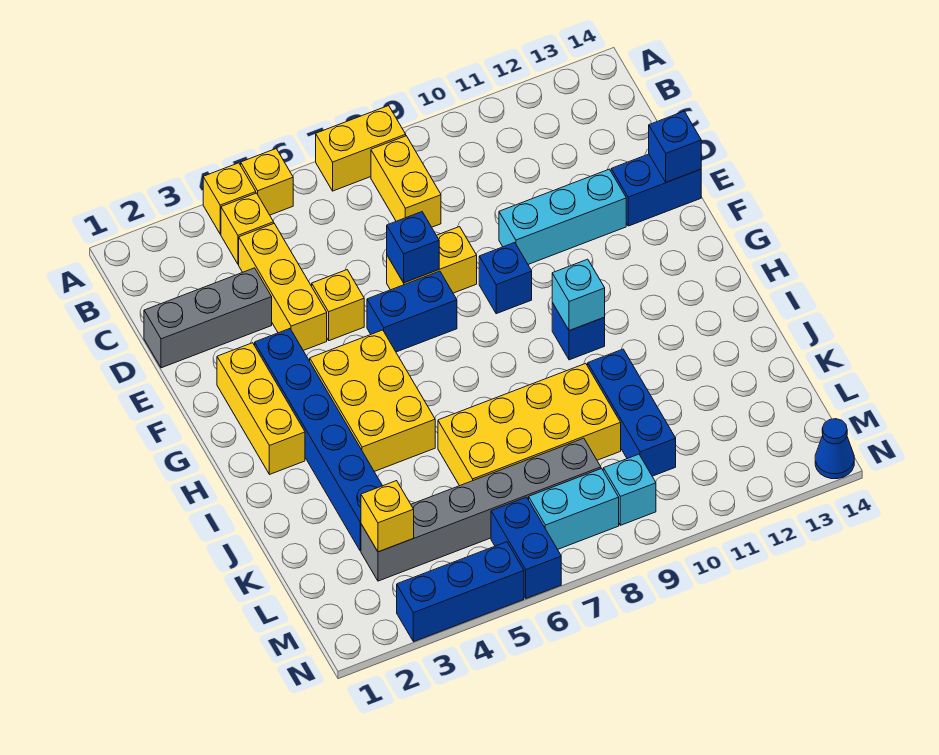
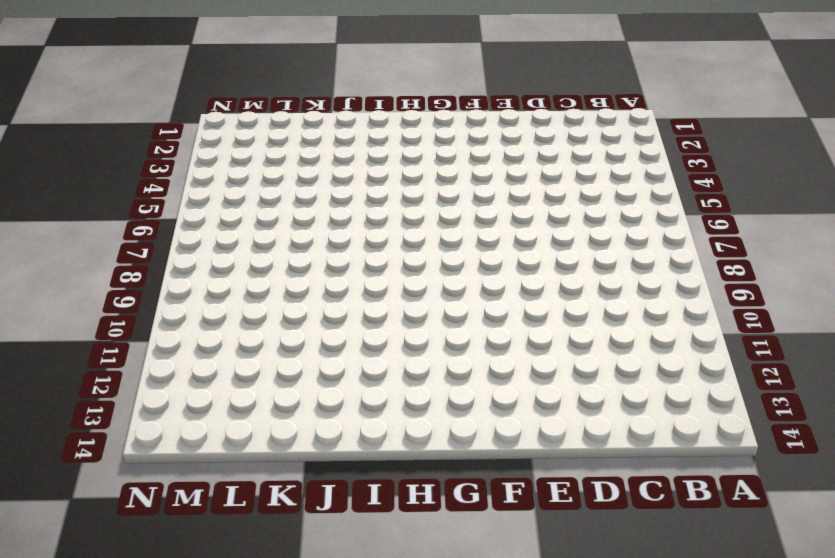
none -> yellow brick A4 level 1
none -> yellow brick A5 level 1
none -> yellow brick A7:A8 level 1

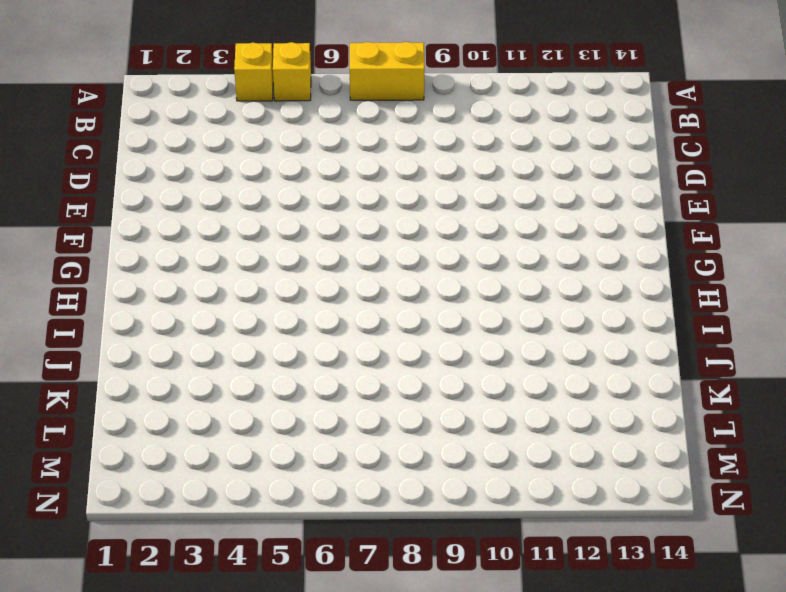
none -> yellow brick B4 level 1
none -> yellow brick B8:C8 level 1
none -> yellow brick C4:E4 level 1

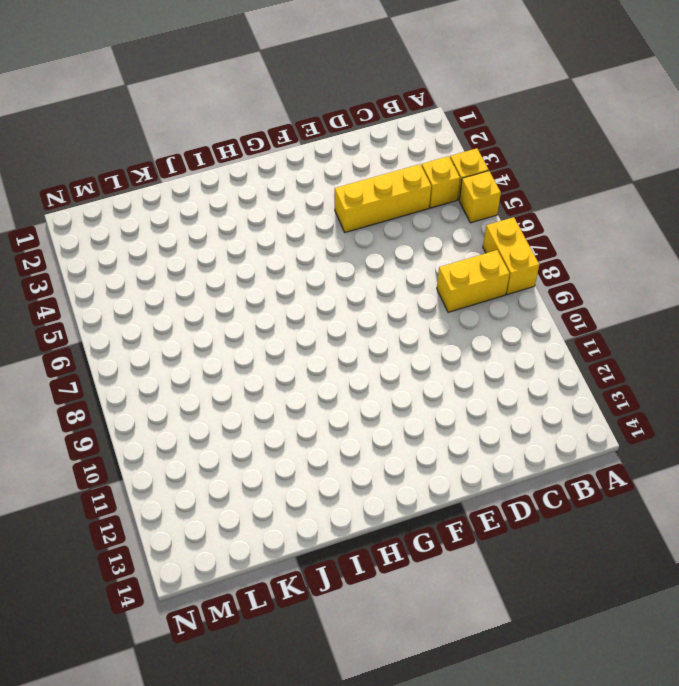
none -> grey brick D1:D3 level 1
none -> yellow brick E5 level 1
none -> yellow brick E7:E8 level 1

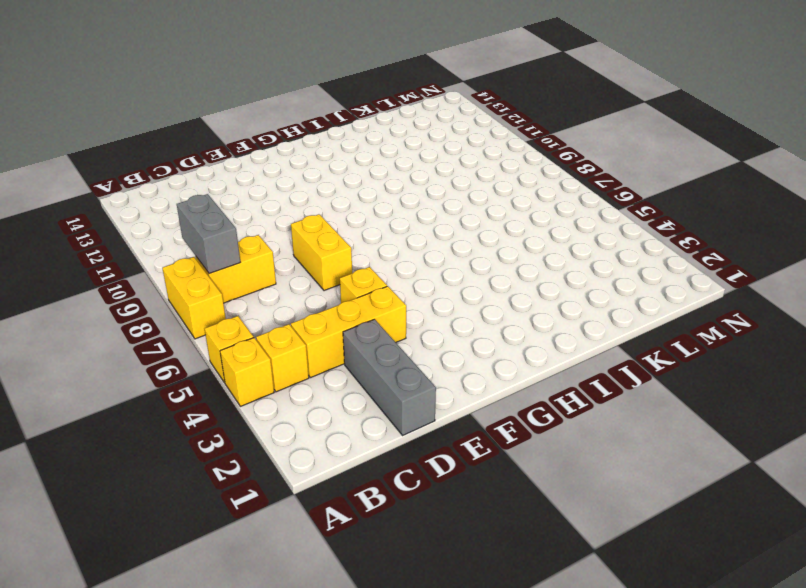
grey brick B8:B9 level 2 -> none
none -> cyan brick E10:E12 level 1
none -> blue brick E13:E14 level 1
none -> yellow brick F2:H2 level 1

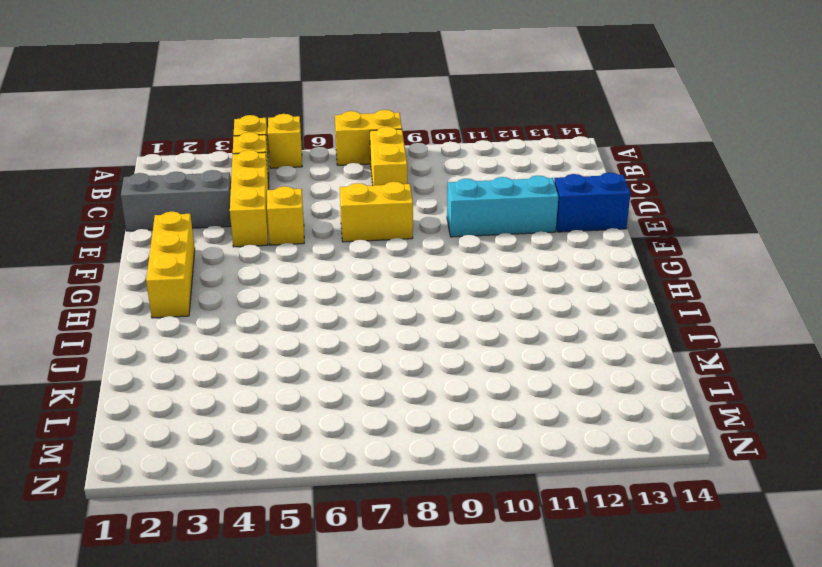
none -> blue brick F3:K3 level 1
none -> blue brick F6:F7 level 1
none -> blue brick F9 level 1

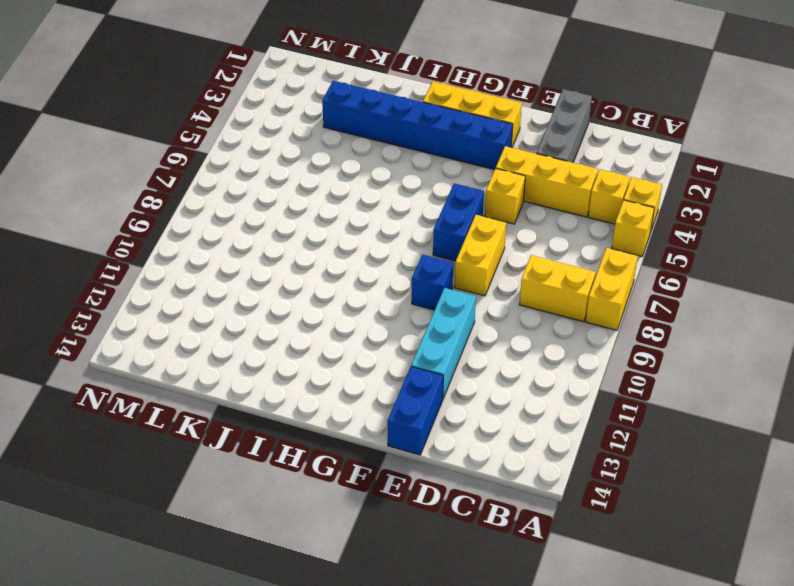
none -> yellow brick G4:I5 level 1
none -> blue brick H10 level 1
none -> yellow brick J6:K9 level 1

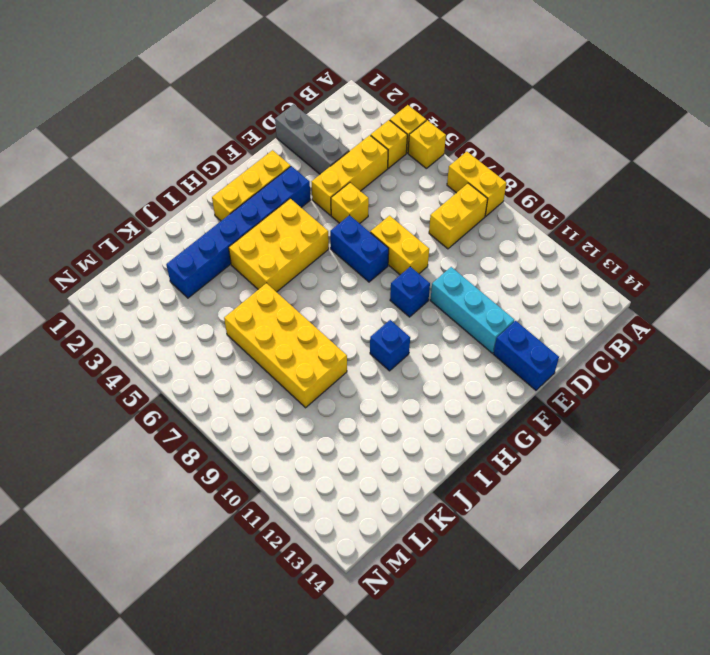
none -> blue brick J10:L10 level 1
none -> grey brick L3:L8 level 1
none -> blue brick M6:N6 level 1

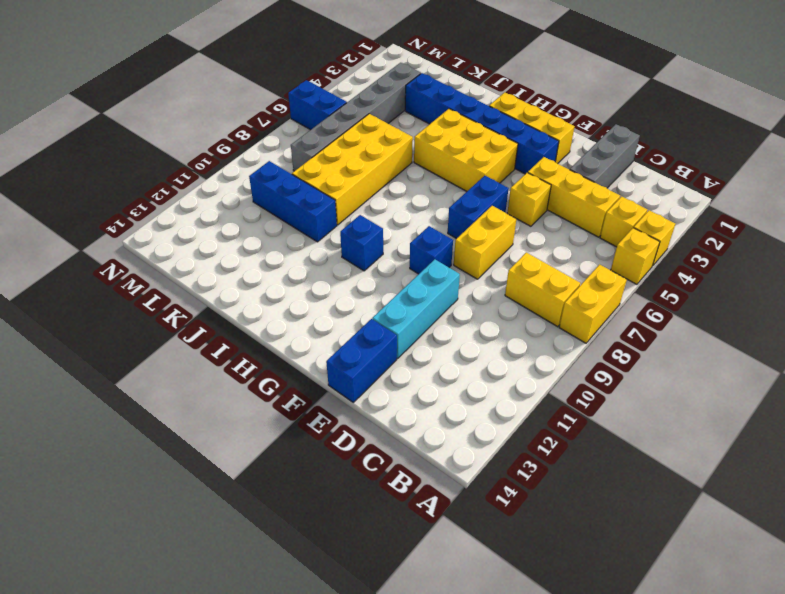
none -> cyan brick M7:M8 level 1
none -> cyan brick M9 level 1
none -> blue brick N3:N5 level 1

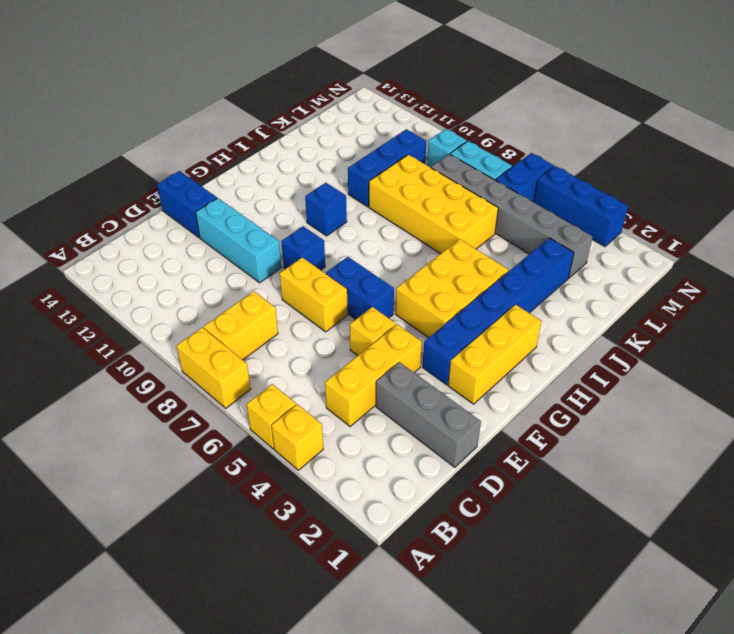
none -> yellow brick B4 level 1
none -> blue cone N14 level 1
none -> blue brick E7 level 2

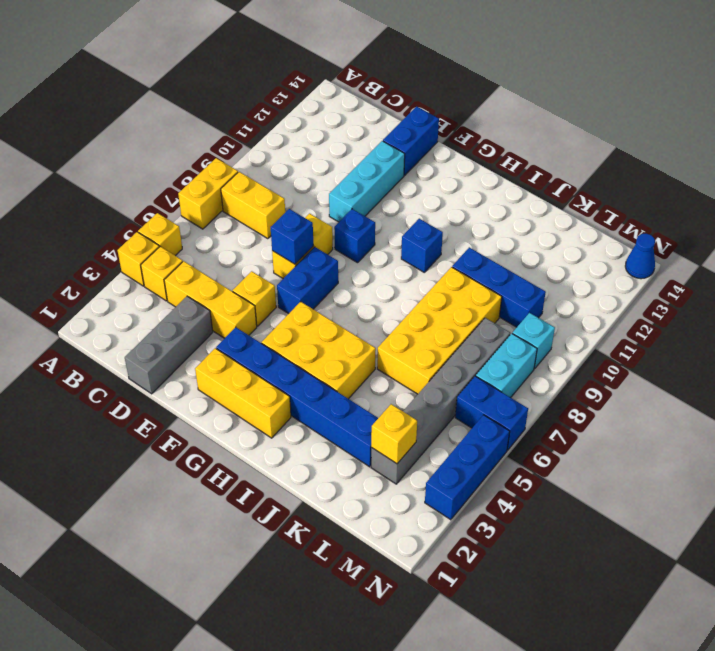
none -> blue brick E14 level 2
none -> cyan brick H10 level 2

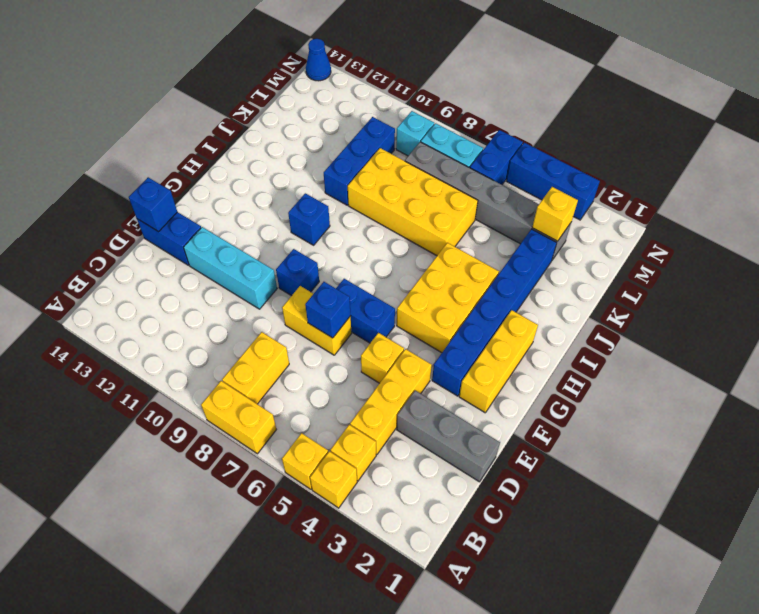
none -> cyan brick H10 level 2

